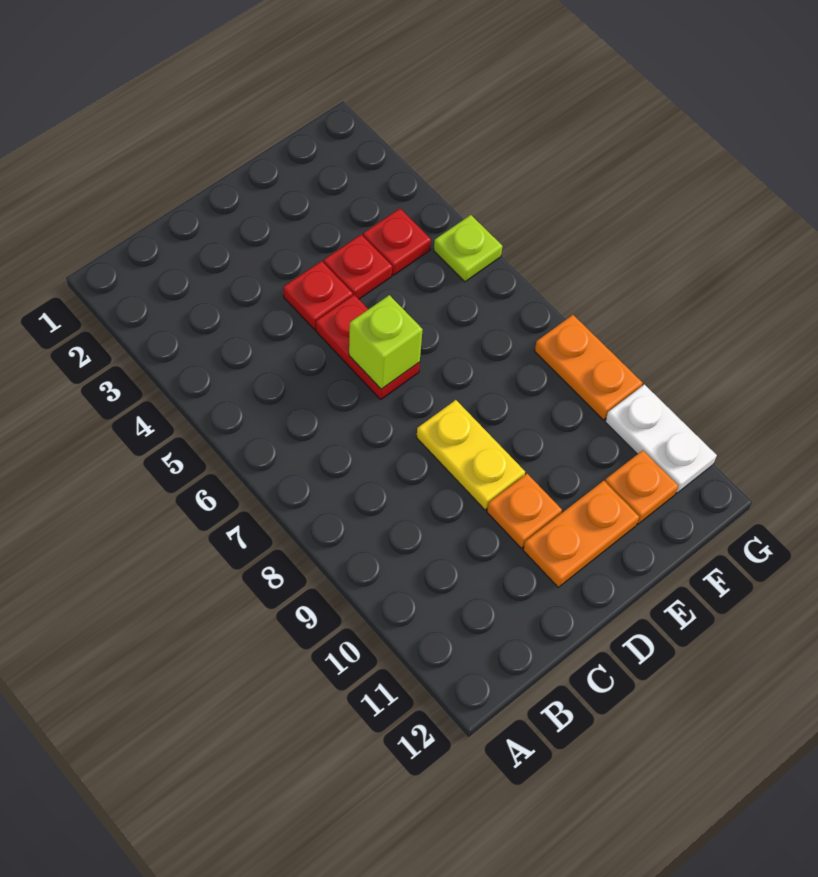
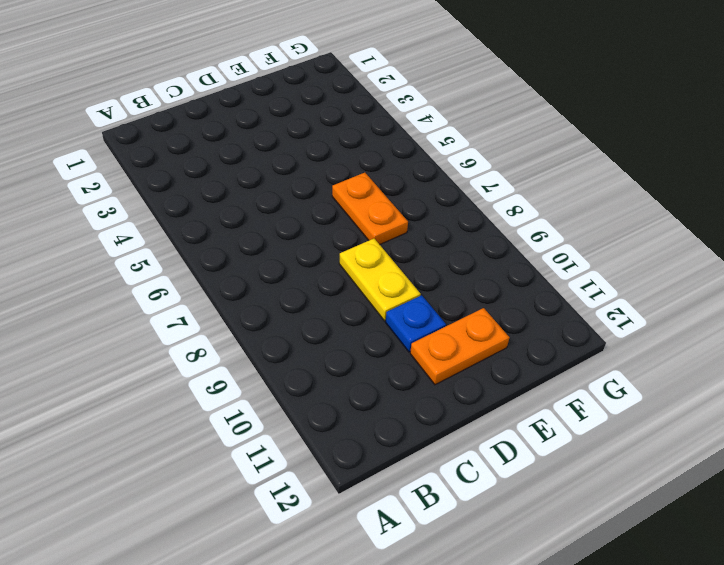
blue plate D10 level 1 -> orange plate D10 level 1
orange plate E6:E7 level 1 -> orange plate G8:G9 level 1
none -> red plate D4 level 1
none -> red plate D5:D6 level 1
none -> red plate E4 level 1

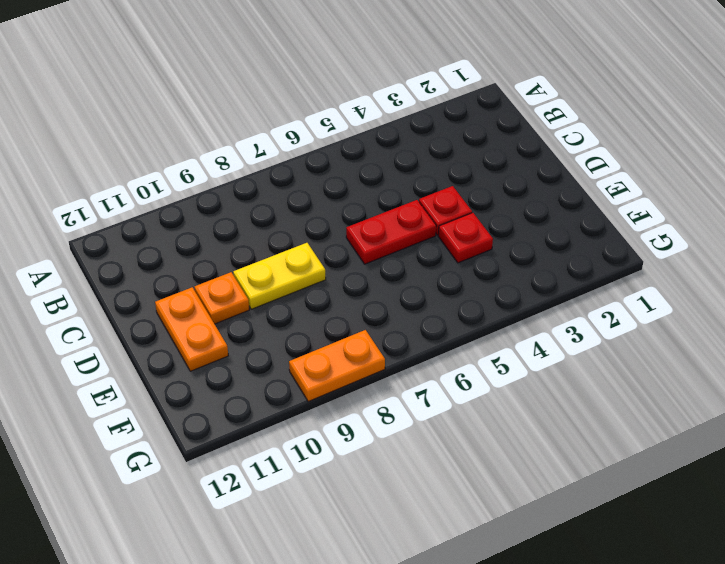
none -> red plate F4 level 1
none -> orange plate F11 level 1
none -> lime plate G5 level 1

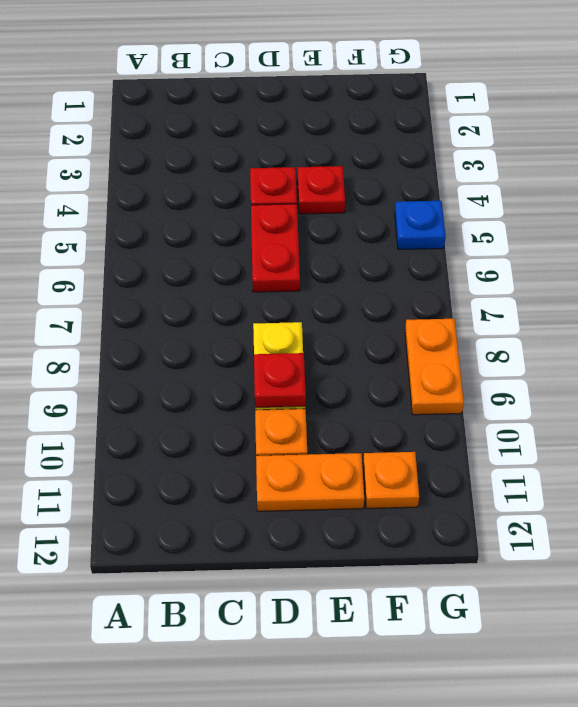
red plate D9 level 2 -> red plate F4 level 1
blue plate G5 level 1 -> lime plate G5 level 1
none -> white plate G10:G11 level 1
none -> lime brick D6 level 2

